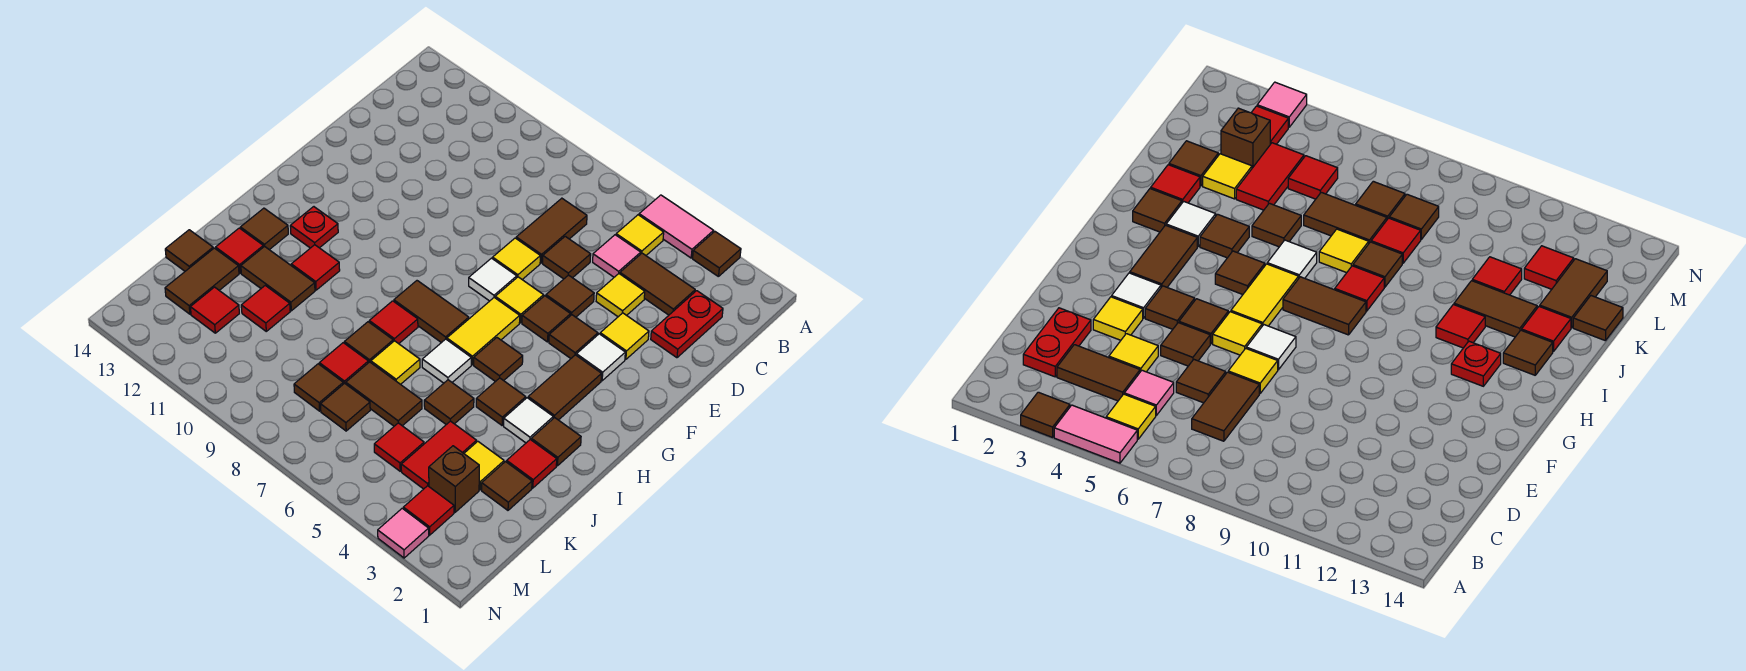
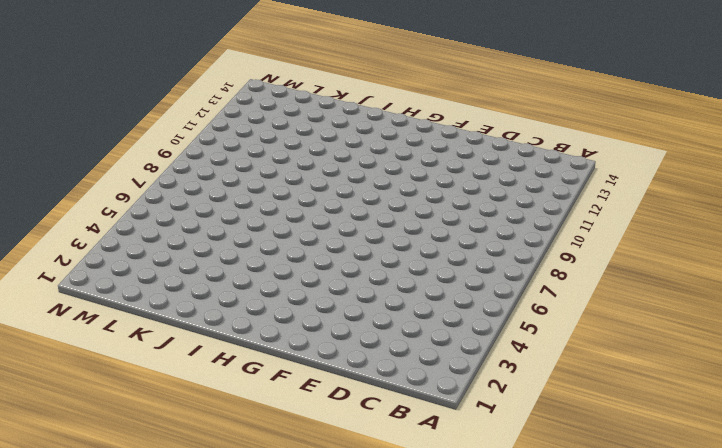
none -> brown tile A3 level 1
none -> pink tile A4:A5 level 1
none -> yellow tile B5 level 1
none -> red plate C2:D2 level 1

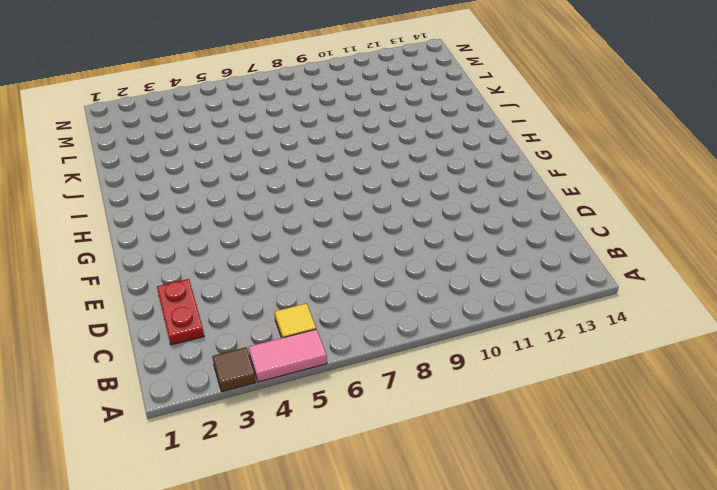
none -> brown tile C3:C4 level 1
none -> pink tile C5 level 1
none -> brown tile C7:D7 level 1
none -> yellow tile D4 level 1

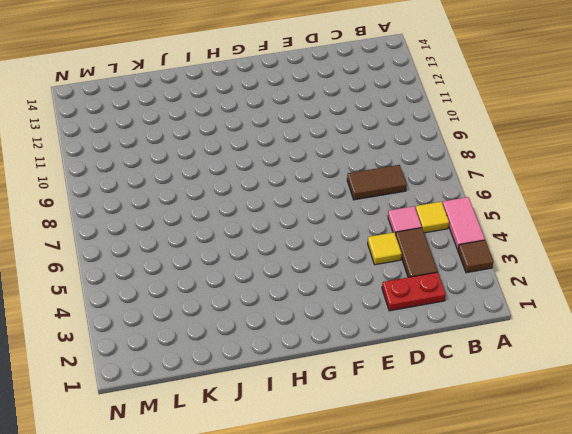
none -> brown tile D6 level 1
none -> yellow tile E3 level 1
none -> brown tile E5 level 1
none -> yellow tile E7 level 1

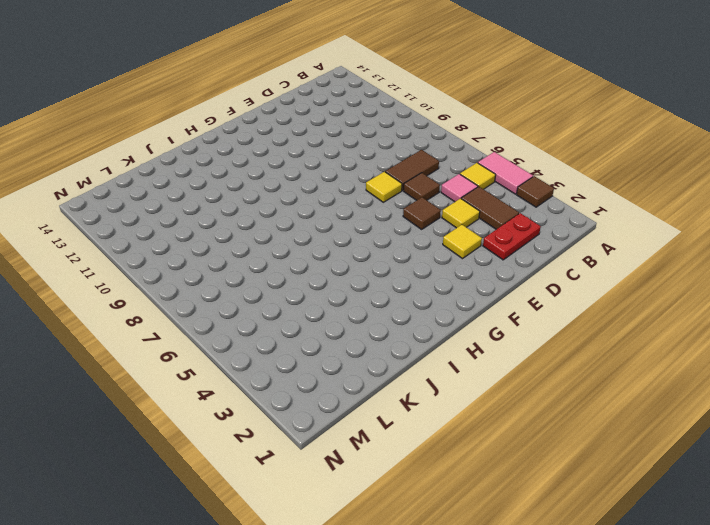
none -> white tile F3 level 1
none -> brown tile F4 level 1
none -> brown tile F5 level 1
none -> yellow tile F6 level 1

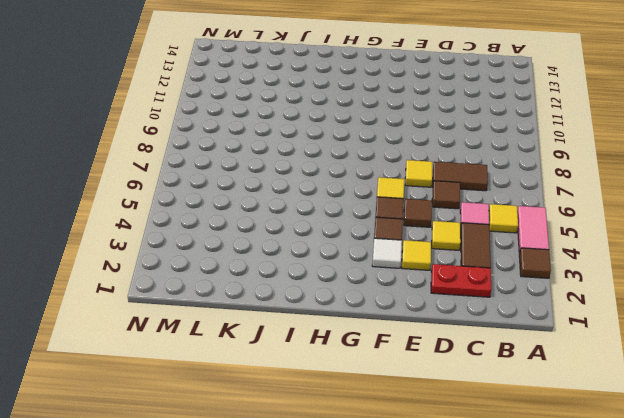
none -> white tile F7 level 1
none -> brown tile G3:H3 level 1
none -> yellow tile G6:H6 level 1
none -> brown tile H5 level 1

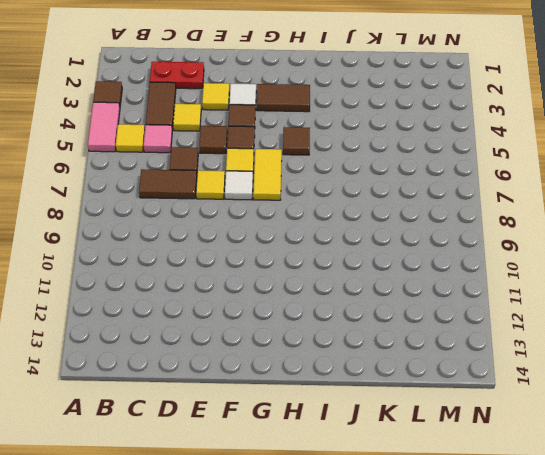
yellow tile G6:G7 level 1 -> yellow tile G6:H6 level 1
none -> brown tile H7:H8 level 1
none -> red plate H12 level 1
none -> brown tile I2 level 1
none -> white tile I3 level 1

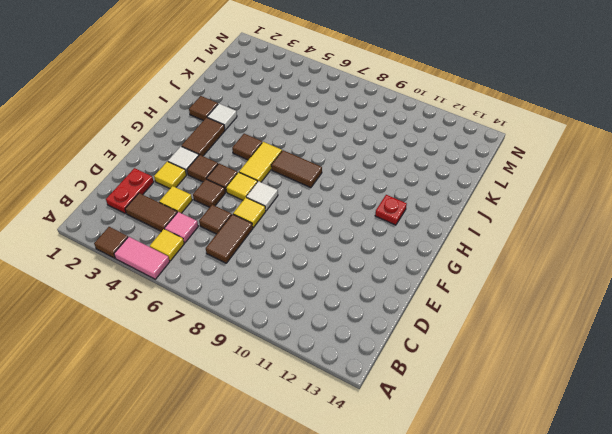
none -> brown tile I4 level 1
none -> white tile I6 level 1
none -> red tile I8 level 1
none -> red tile I11 level 1

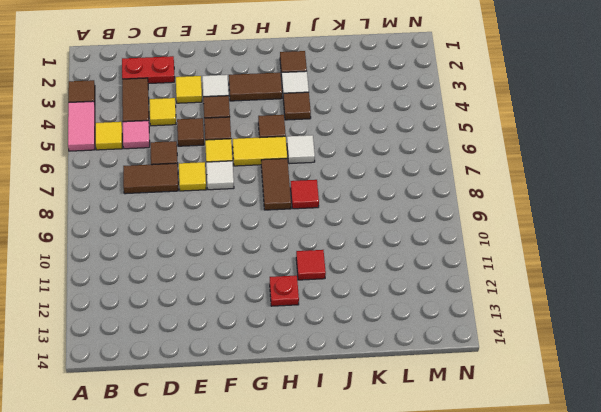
none -> brown tile I13 level 1
none -> red tile J2 level 1
none -> brown tile J5 level 1
none -> yellow tile J7 level 1

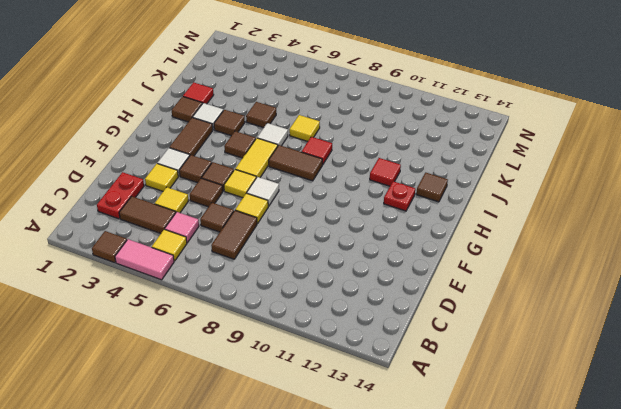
none -> brown tile J8 level 1
none -> brown tile J11:J12 level 1
none -> red tile J13 level 1
none -> brown tile K2 level 1

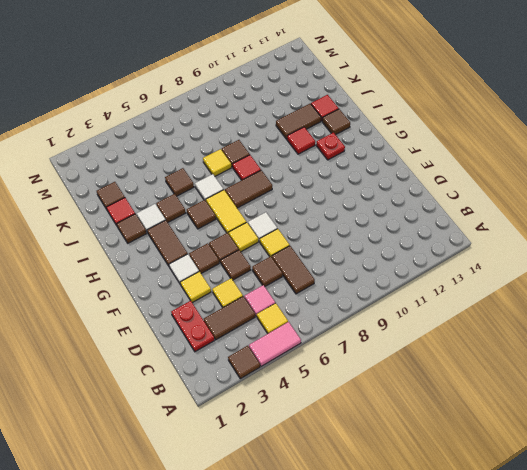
none -> yellow tile K3 level 1
none -> red tile K4:L4 level 1
none -> brown tile K6:K7 level 1
none -> red tile K8 level 1

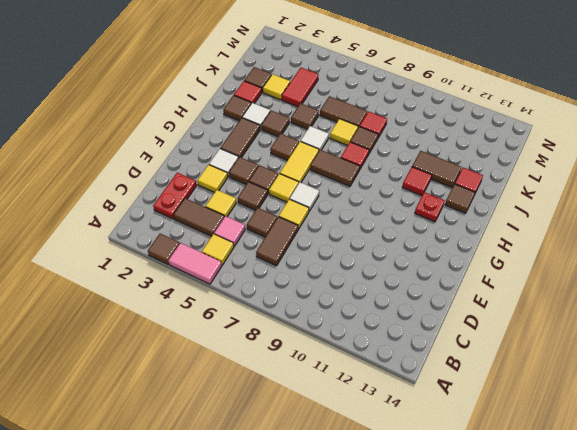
none -> red tile K11 level 1
none -> brown tile K13:L13 level 1
none -> brown tile K14 level 1
none -> brown brick L3 level 1

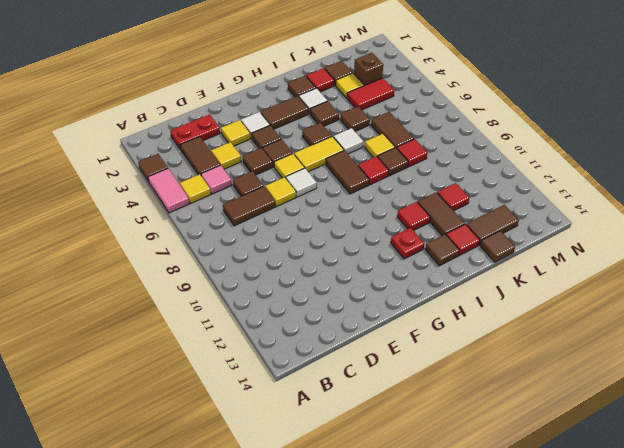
none -> red tile L5 level 1
none -> brown tile L7 level 1
none -> brown tile L8 level 1
none -> red tile L12 level 1

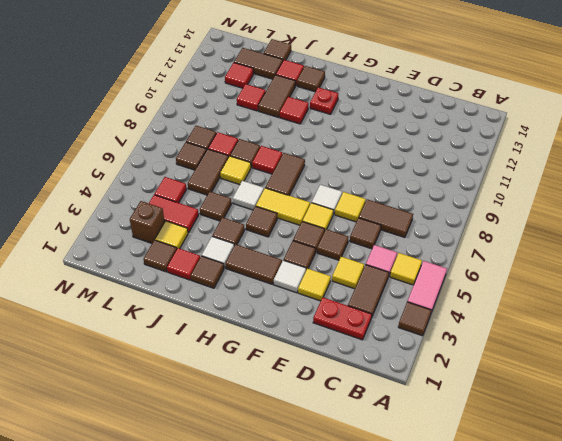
none -> red tile M3 level 1
none -> pink tile N3 level 1

